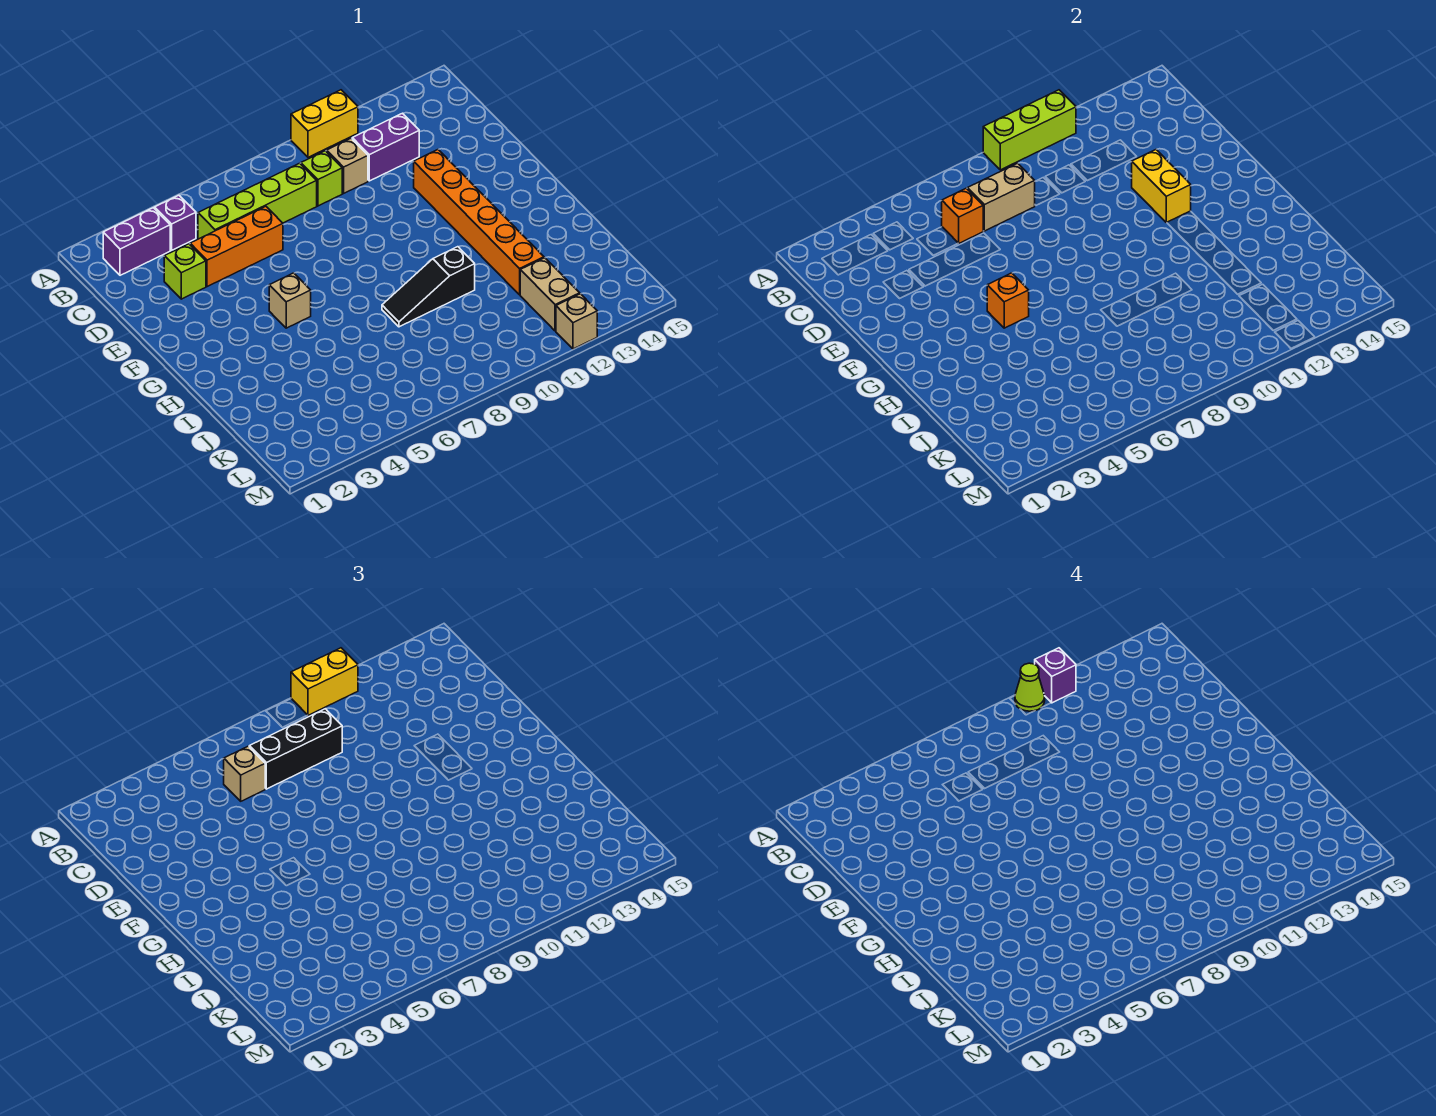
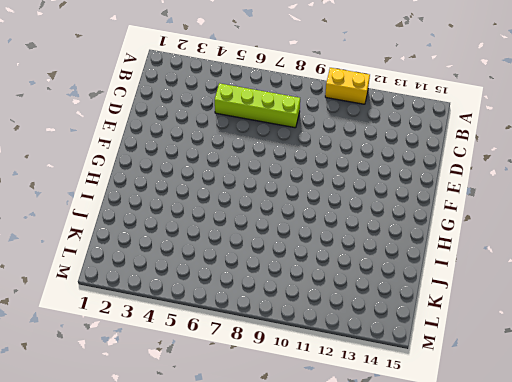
none -> purple brick B2:B3 level 1
none -> purple brick B4 level 1
none -> lime brick C9 level 1

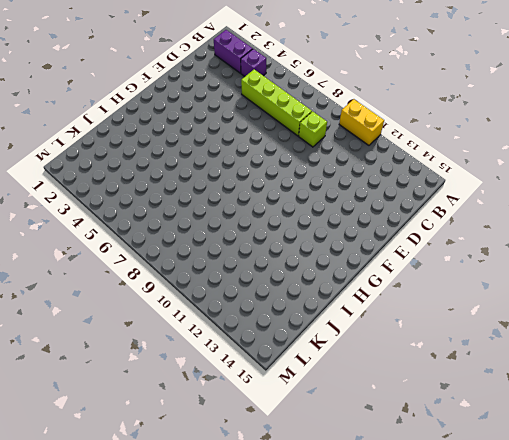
none -> tan brick C10 level 1
none -> purple brick C11:C12 level 1
none -> lime brick D3 level 1

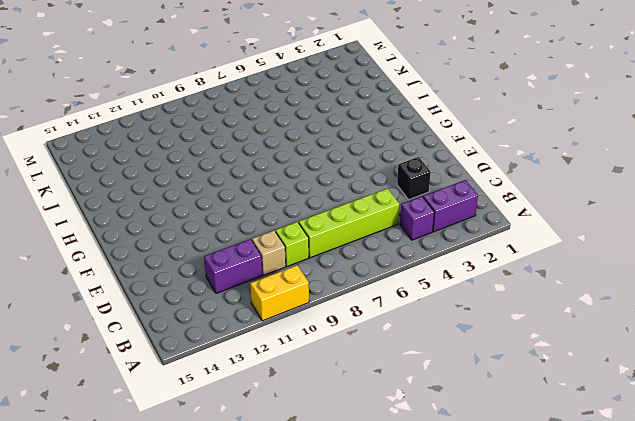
black brick D3 level 1 -> lime brick D3 level 1
none -> orange brick D4:D6 level 1
none -> orange brick E12:J12 level 1
none -> tan brick G5 level 1

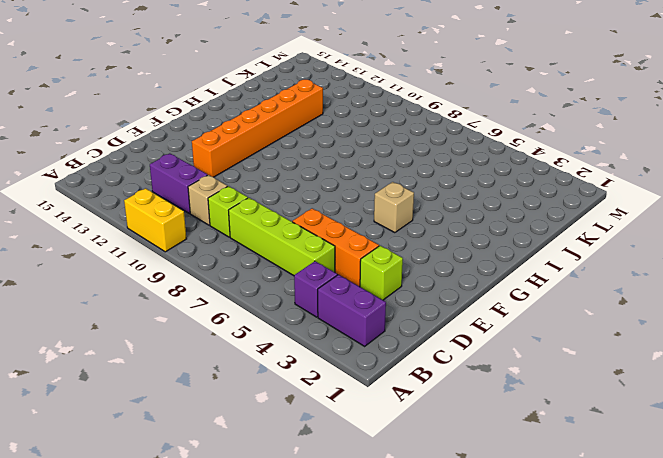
none -> black slope I8:I10 level 1 top 10
none -> tan brick K12:L12 level 1
none -> tan brick M12 level 1

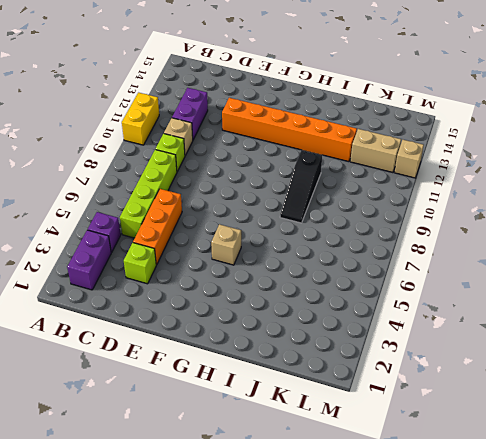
none -> lime brick A9:A11 level 2
none -> orange brick C6 level 2
none -> tan brick C7:C8 level 2

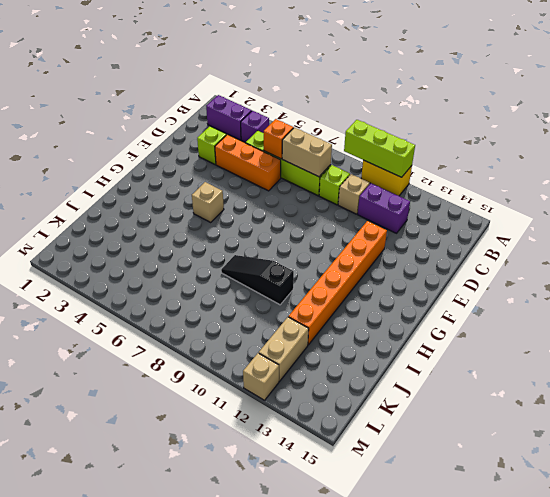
none -> yellow brick E12:F12 level 2
none -> orange brick G5 level 2
none -> yellow brick A10:A11 level 3

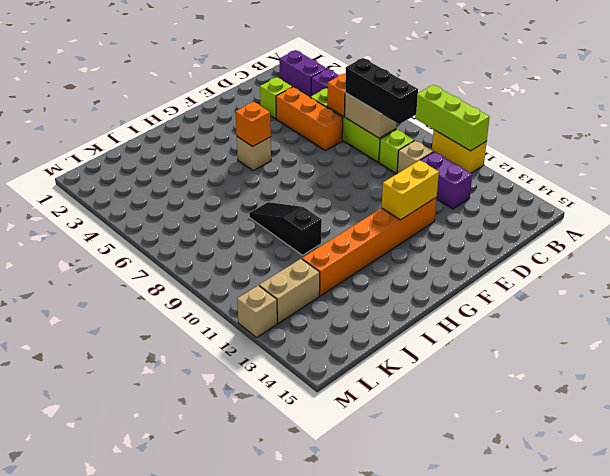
none -> yellow brick A10:A11 level 3
none -> tan brick C6 level 3
none -> lime cone A10 level 4

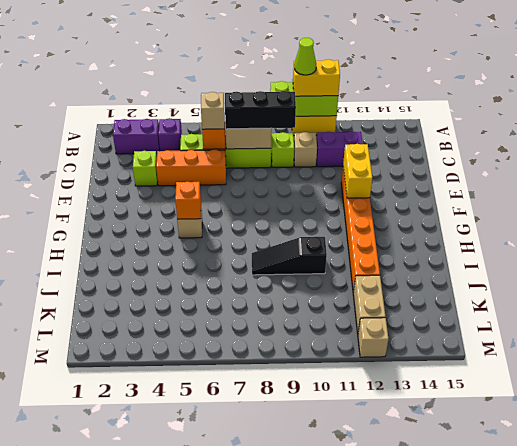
none -> purple brick A11 level 4

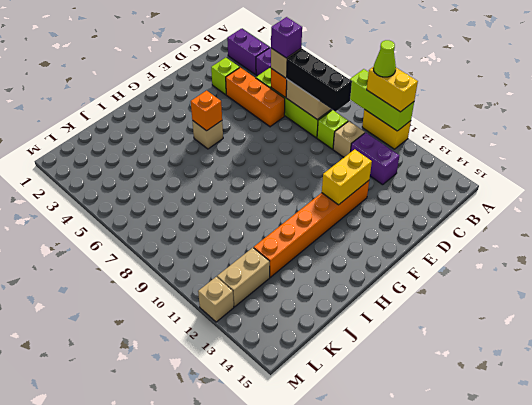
purple brick C6 level 4 -> purple brick A11 level 4
none -> black slope I8:I10 level 1 top 10

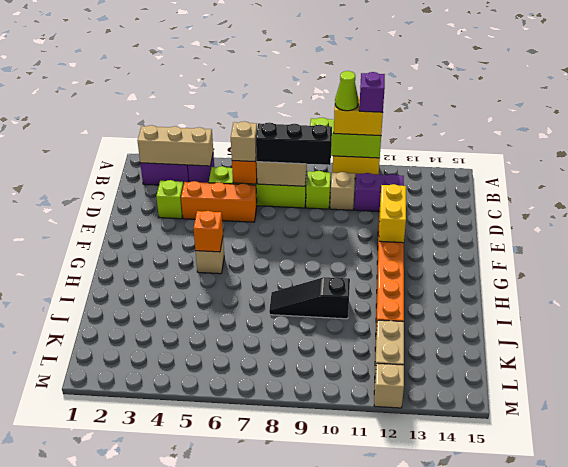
tan brick B2:B4 level 2 -> none

